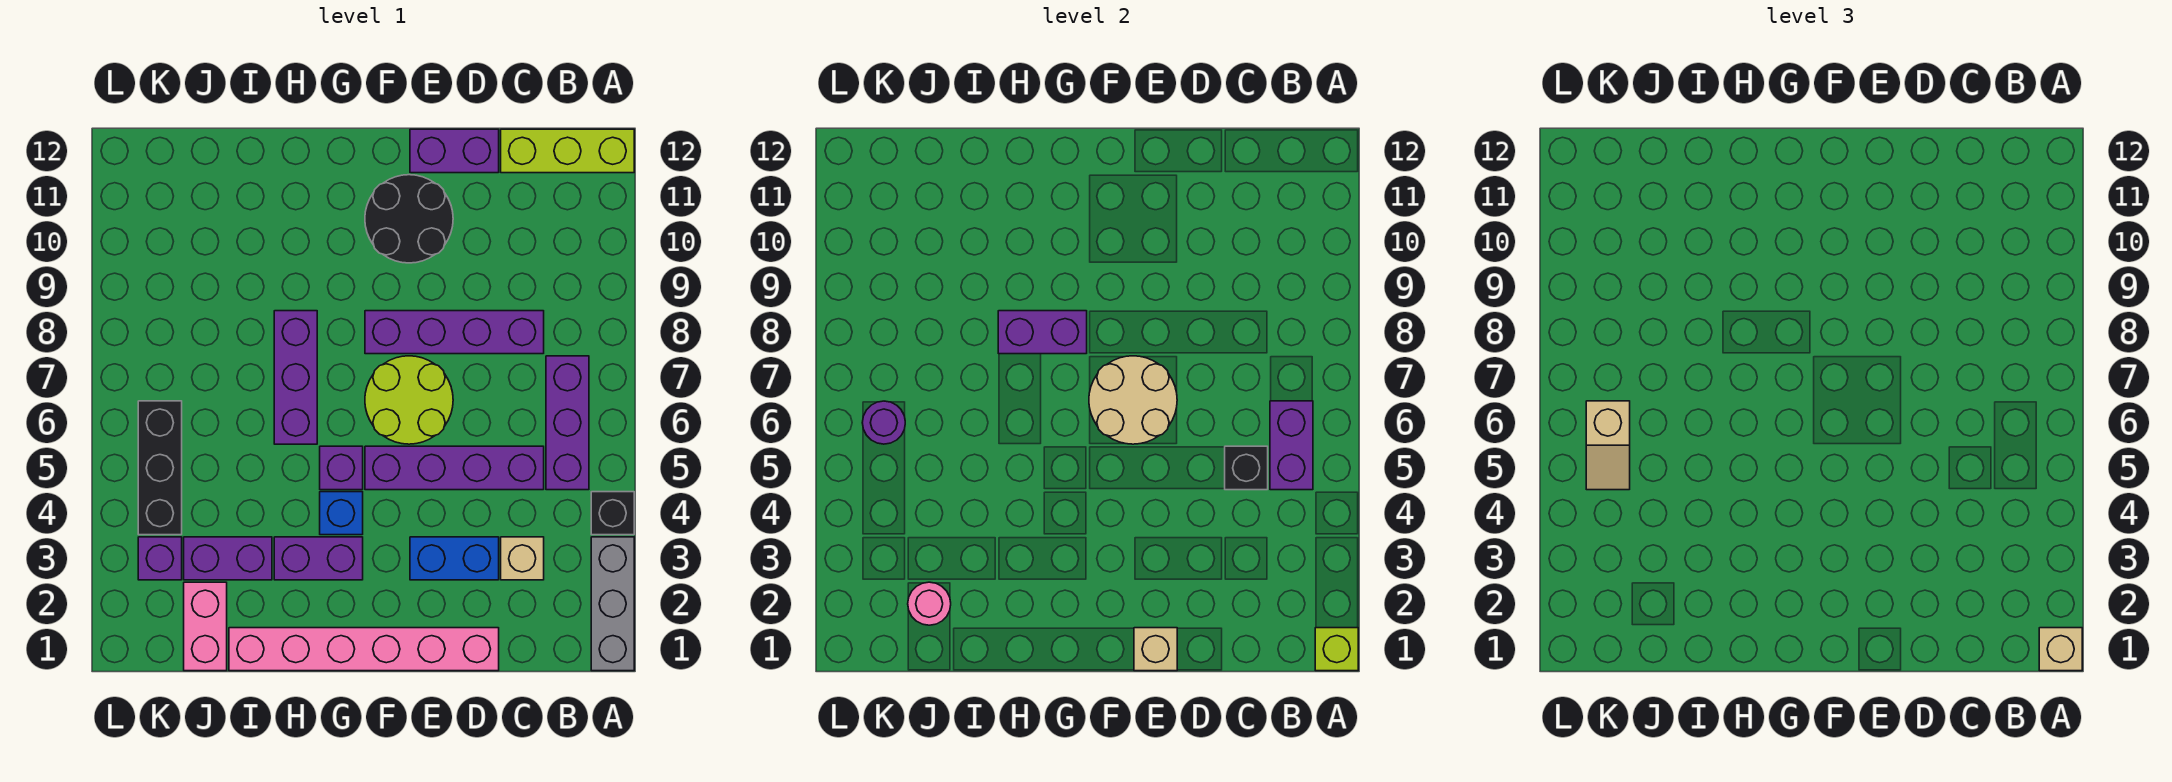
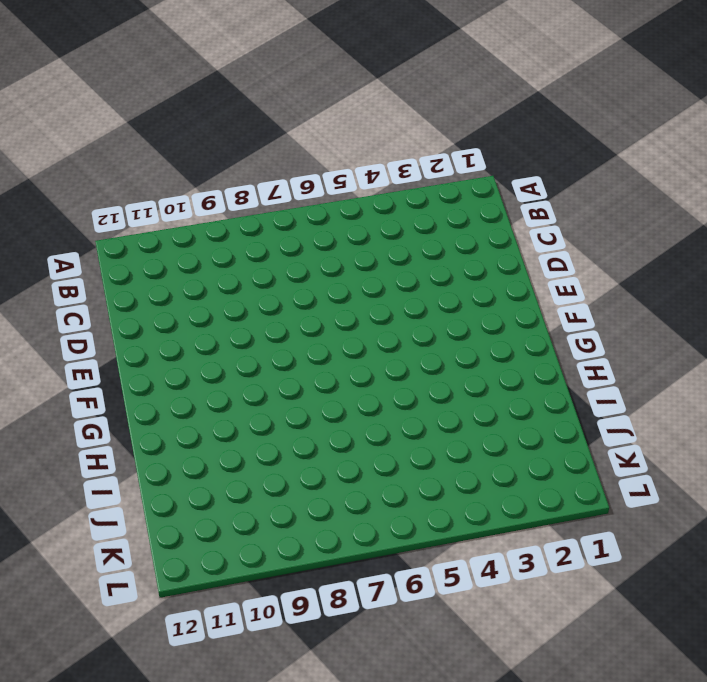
none -> grey brick A1:A3 level 1
none -> black brick A4 level 1
none -> lime brick A12:C12 level 1
none -> purple brick B5:B7 level 1

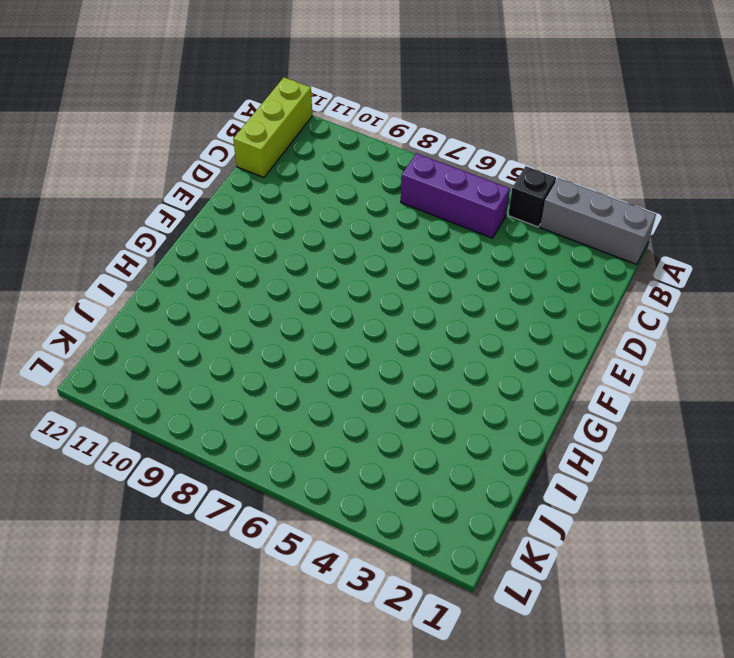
none -> tan brick C3 level 1
none -> purple brick C5:F5 level 1
none -> purple brick C8:F8 level 1
none -> pink brick D1:I1 level 1

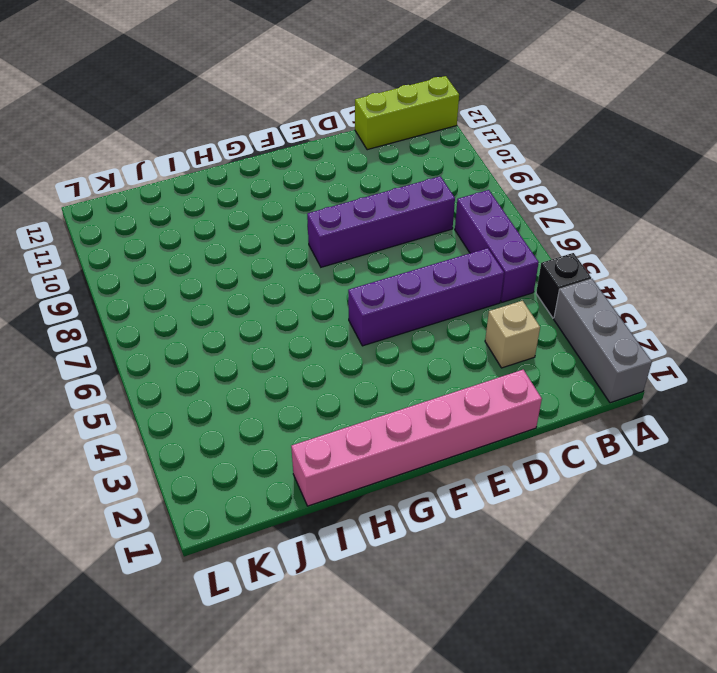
none -> blue brick D3:E3 level 1
none -> purple brick D12:E12 level 1
none -> lime round brick E6:F7 level 1
none -> black round brick E10:F11 level 1

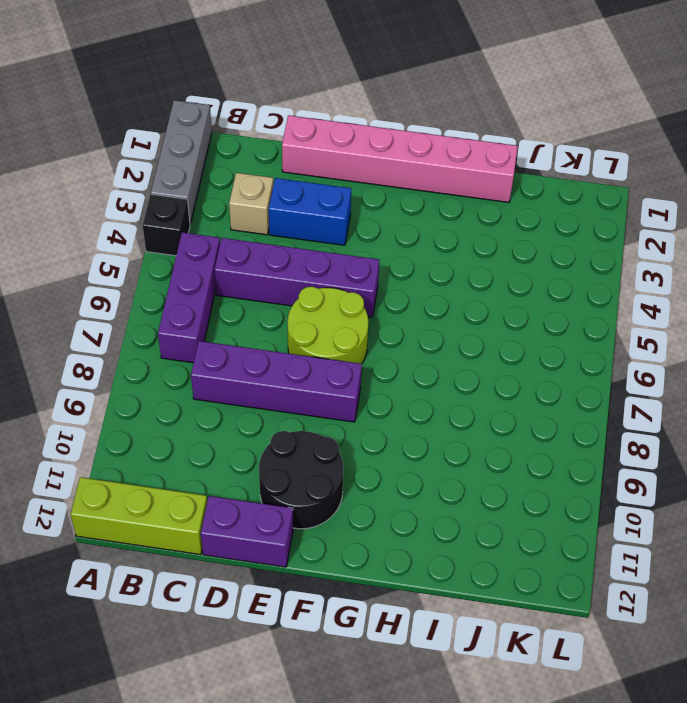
none -> purple brick G3:H3 level 1
none -> blue brick G4 level 1
none -> purple brick G5 level 1
none -> purple brick H6:H8 level 1

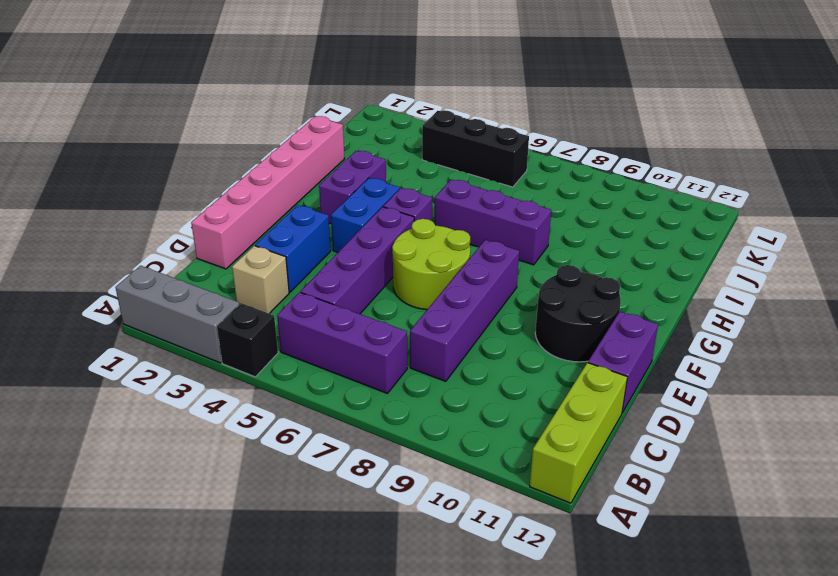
blue brick F4:G4 level 1 -> blue brick G4 level 1
none -> purple brick I3:J3 level 1
none -> pink brick J1:J2 level 1
none -> purple brick K3 level 1
none -> lime brick A1 level 2

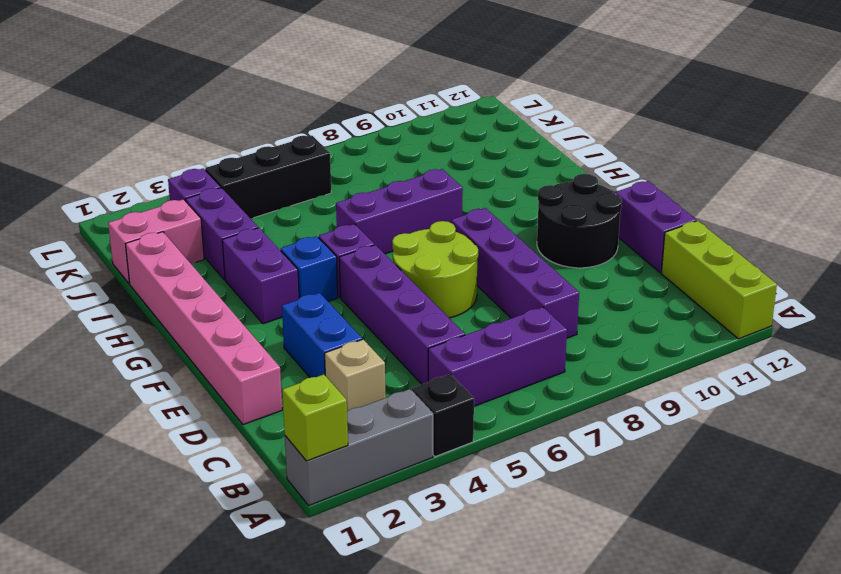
none -> purple brick B5:B6 level 2
none -> black brick C5 level 2
none -> tan brick E1 level 2
none -> tan round brick E6:F7 level 2

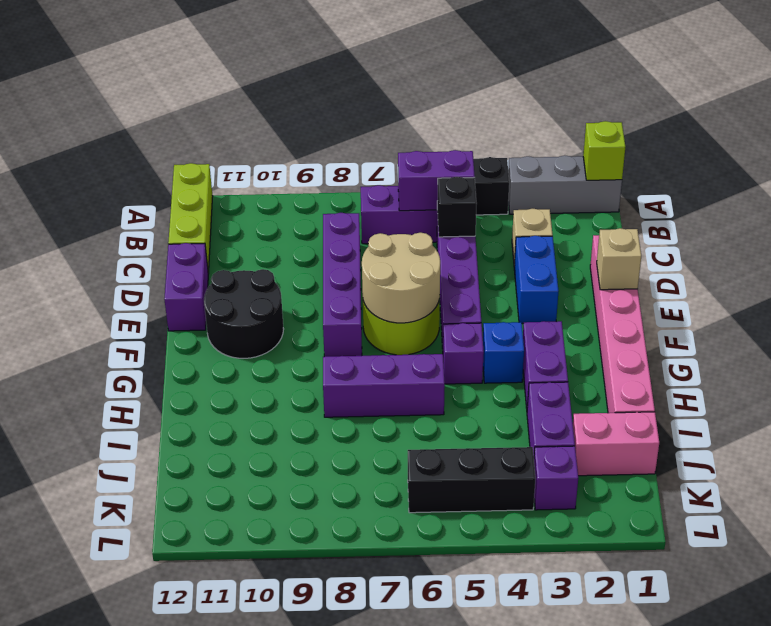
none -> purple brick G8:H8 level 2
none -> pink round brick J2 level 2
none -> purple round brick K6 level 2
none -> tan brick A1 level 3

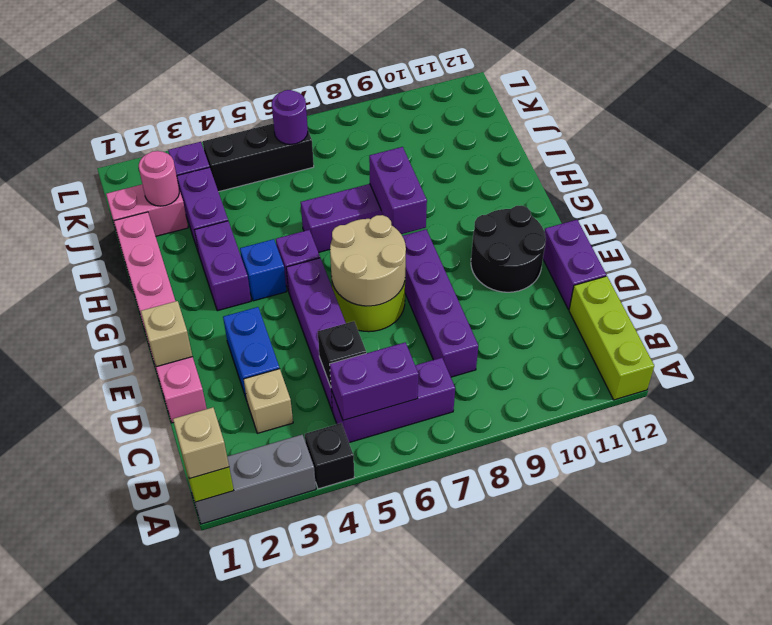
none -> tan slope K5:K6 level 3 top 6

